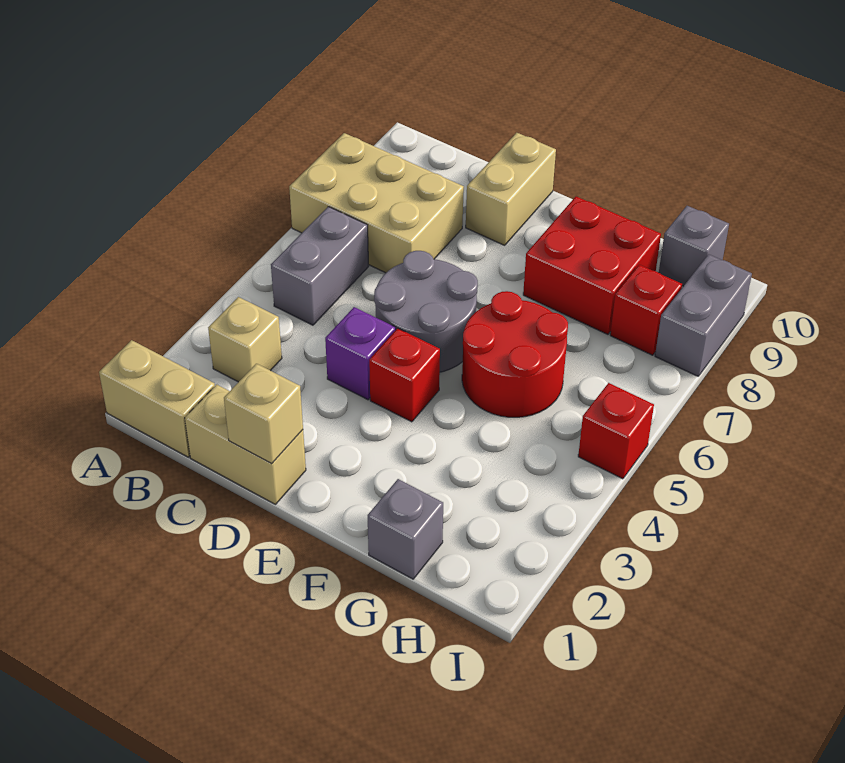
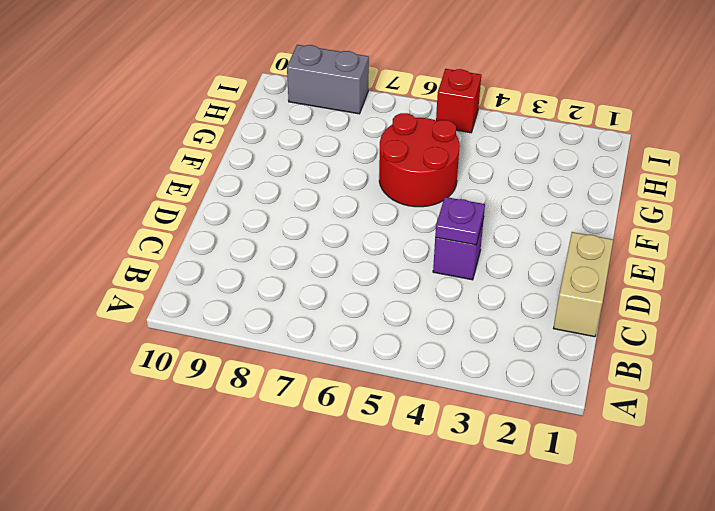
purple plate D4 level 2 -> none
none -> tan brick A1:B1 level 1
none -> tan brick A7:C8 level 1
none -> tan brick B3 level 1

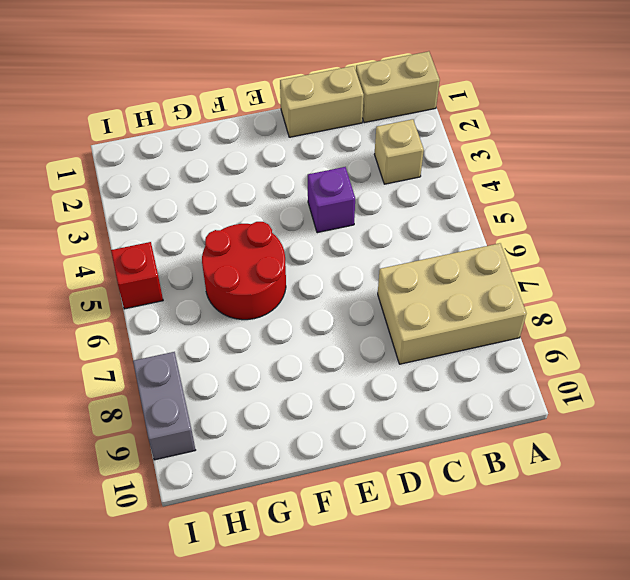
none -> grey brick B5:B6 level 1
none -> grey round brick D5:E6 level 1
none -> tan brick D9:D10 level 1

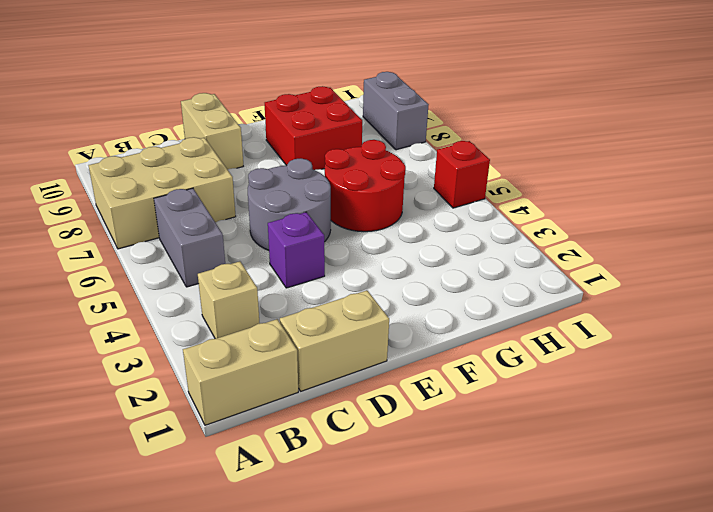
none -> red brick E4 level 1
none -> grey brick G1 level 1
none -> red brick H8 level 1

